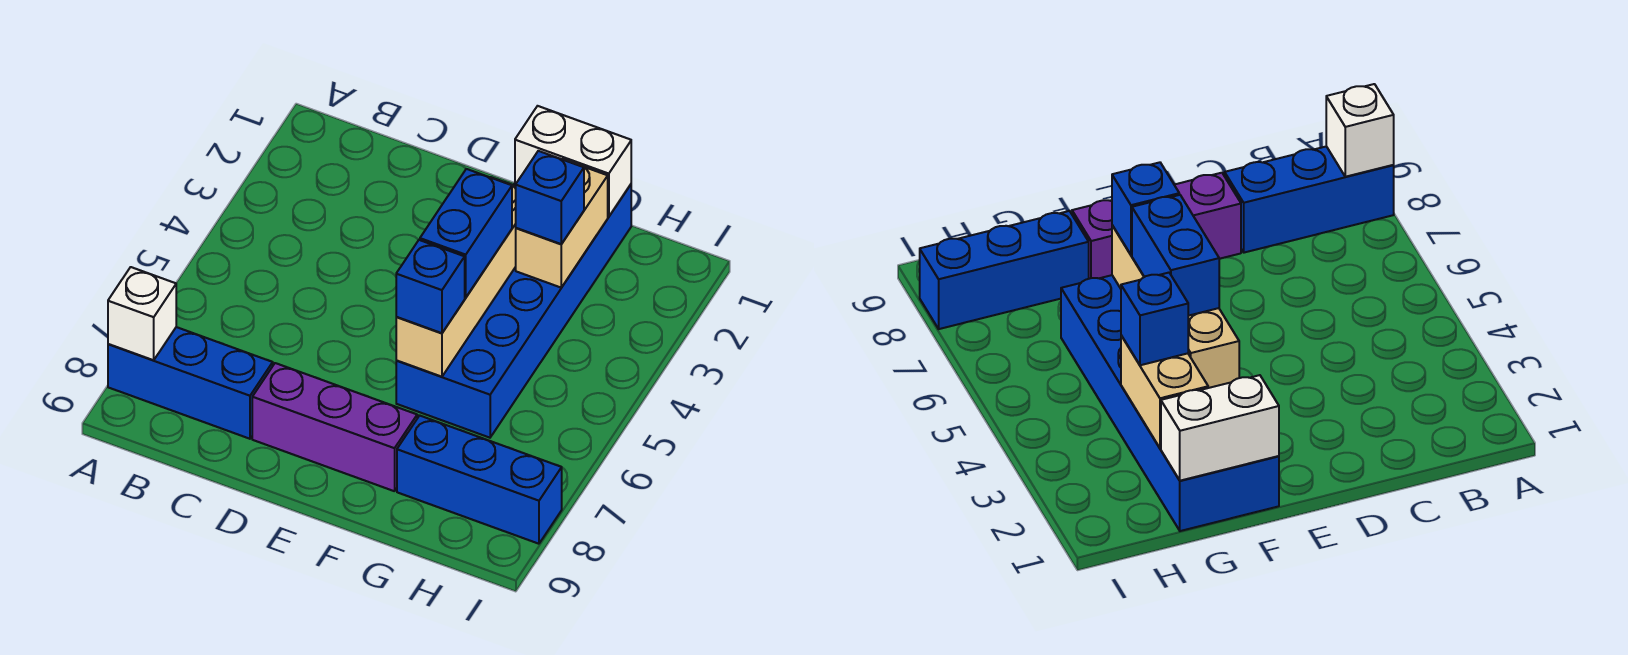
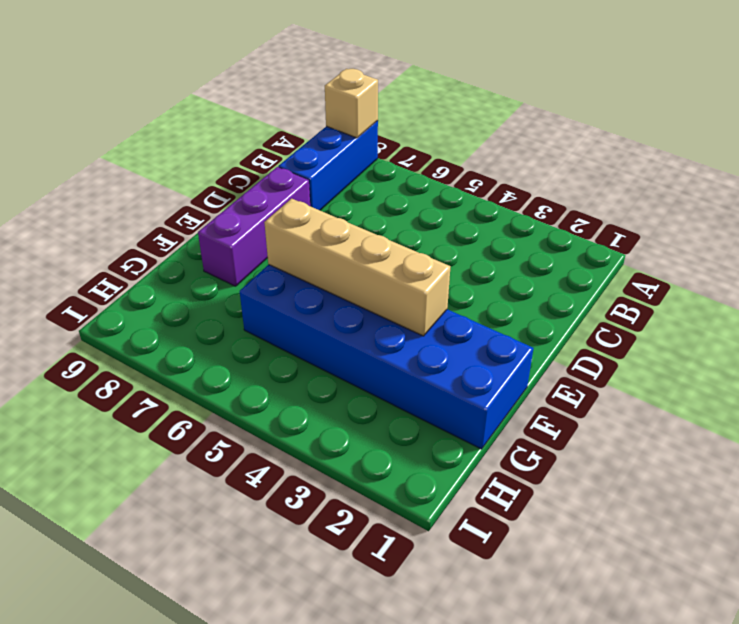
tan brick A8 level 2 -> white brick A8 level 2
none -> blue brick G8:I8 level 1
none -> white brick F1:G1 level 2

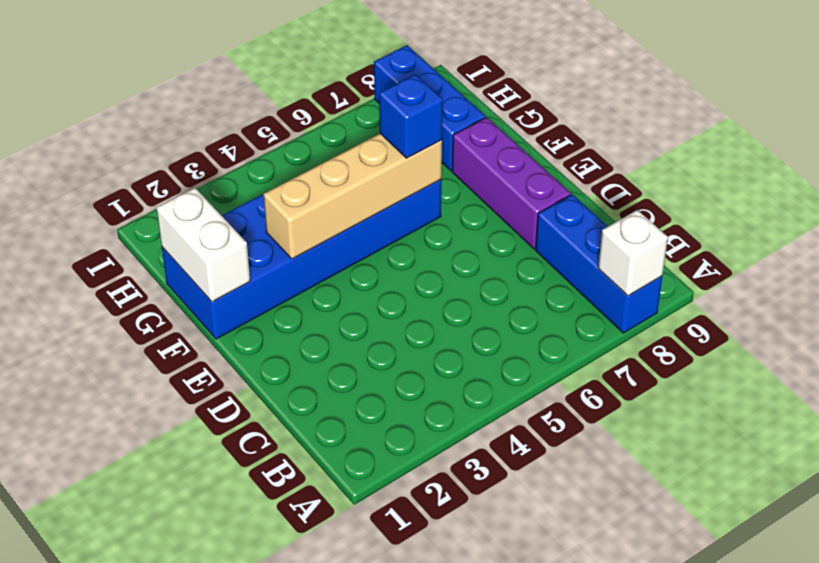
none -> tan brick G2:G3 level 2
none -> blue brick F4:F5 level 3

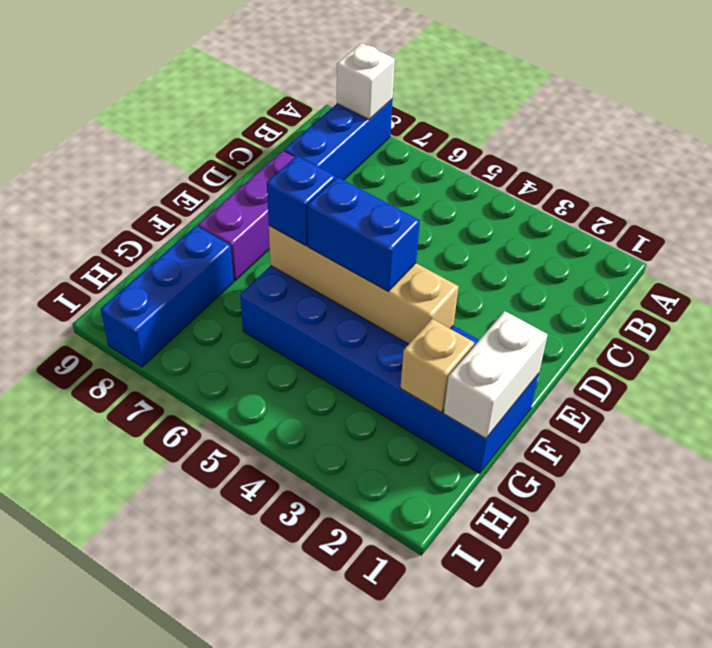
tan brick G2 level 2 -> tan brick G2:G3 level 2
none -> blue brick G3 level 3

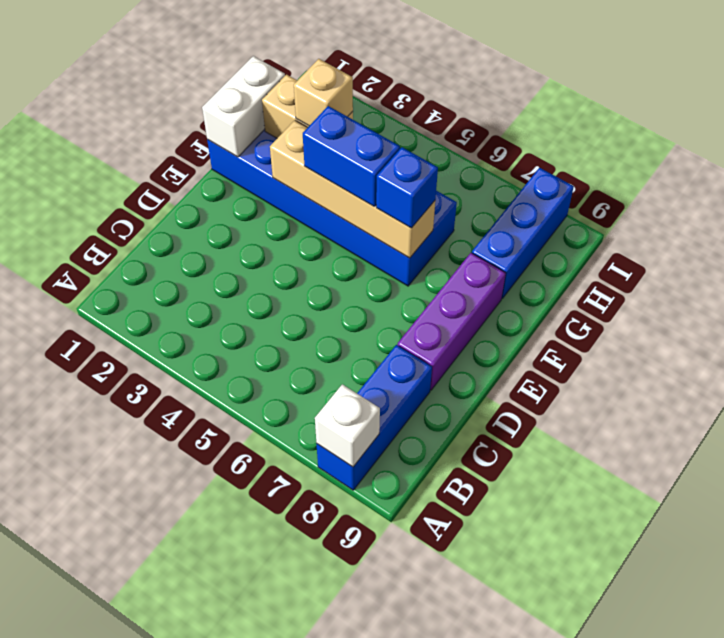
tan brick G3 level 3 -> blue brick G3 level 3

